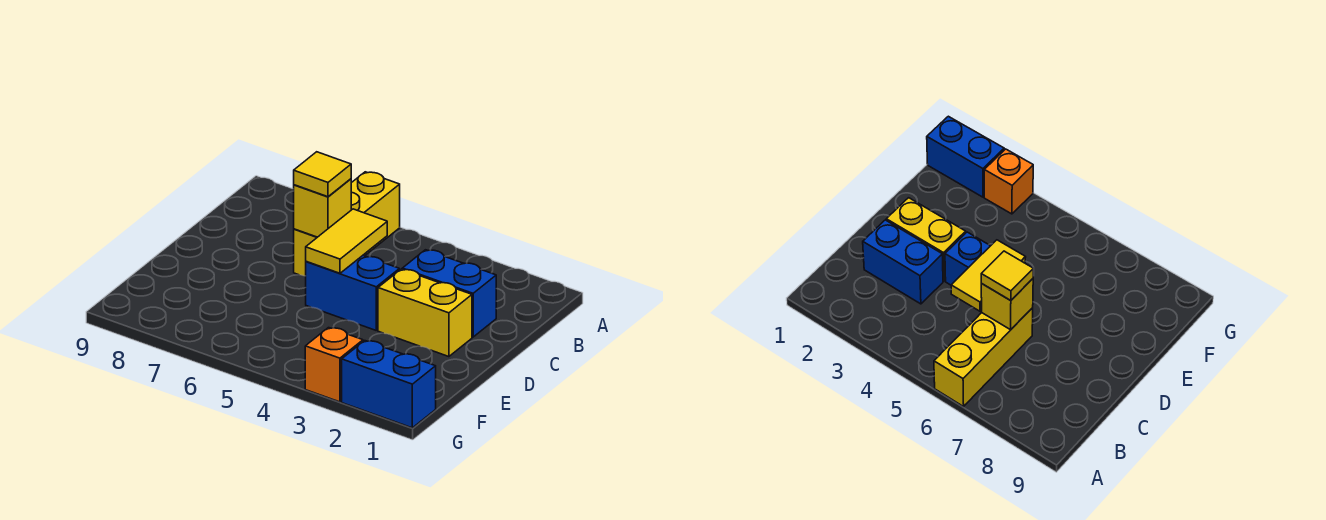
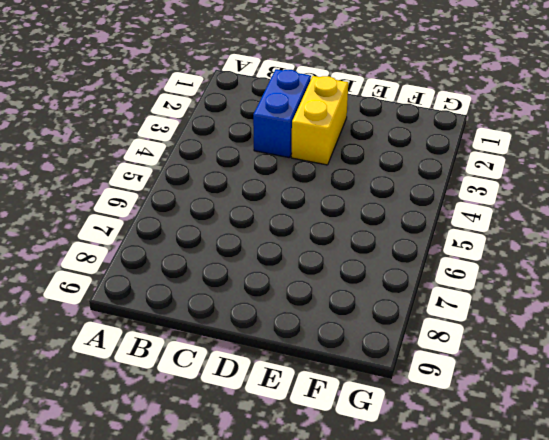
none -> yellow brick A6:C6 level 1
none -> blue brick D4:D5 level 1

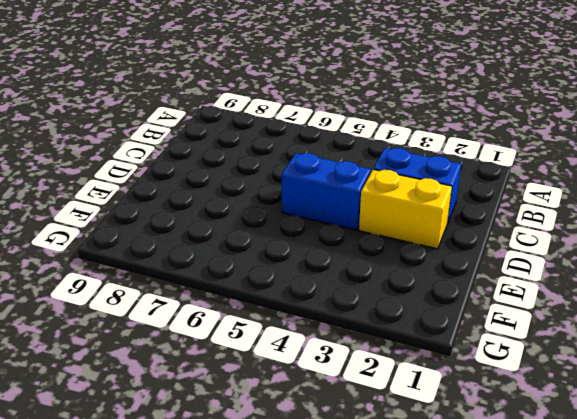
none -> yellow brick A6:C6 level 1
none -> blue brick G1:G2 level 1

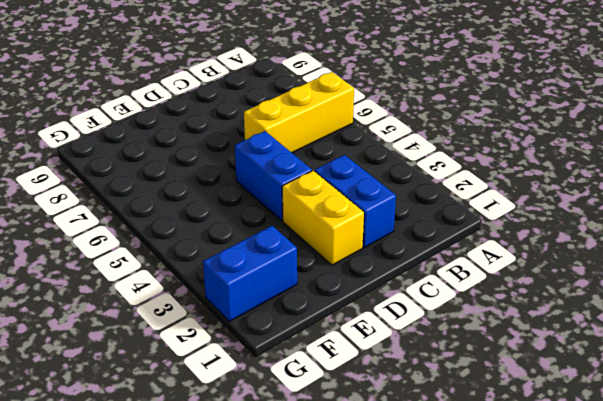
blue brick F2:G2 level 1 -> blue brick G1:G2 level 1
none -> orange brick G3 level 1
none -> yellow tile C5:D5 level 2

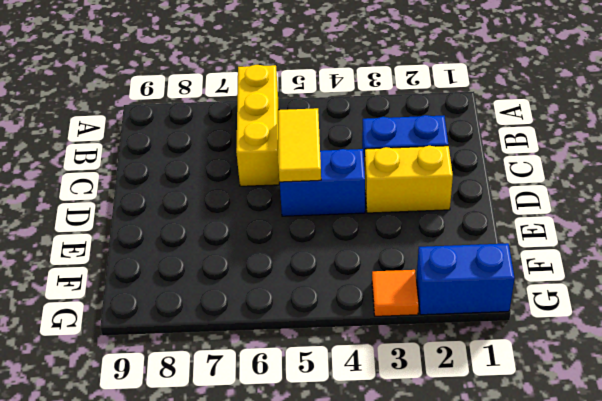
orange tile G3 level 1 -> orange brick G3 level 1
none -> yellow brick C6 level 2
none -> yellow tile C6 level 3

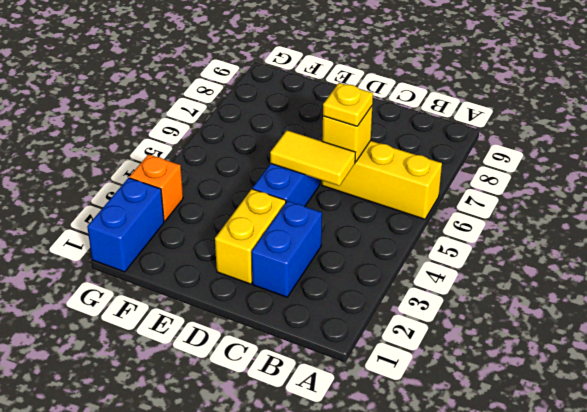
yellow plate C6 level 3 -> yellow tile C6 level 3

